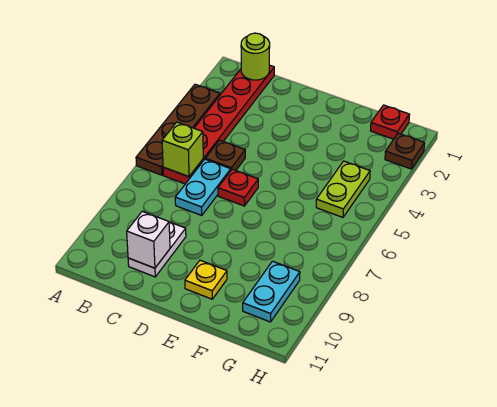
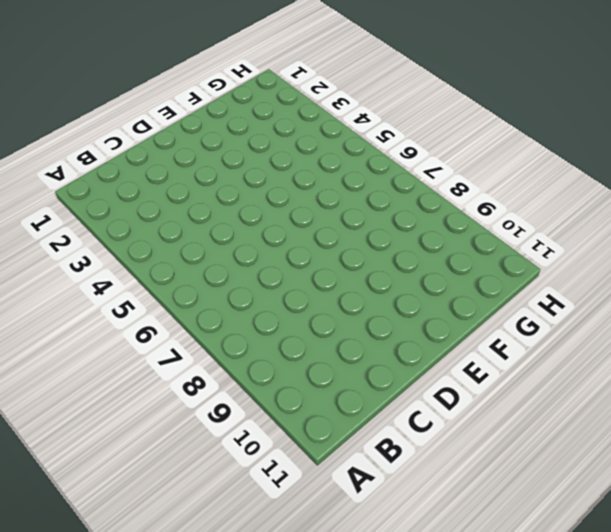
none -> brown plate A3:A6 level 1
none -> red plate B1:B6 level 1
none -> brown plate C5 level 1

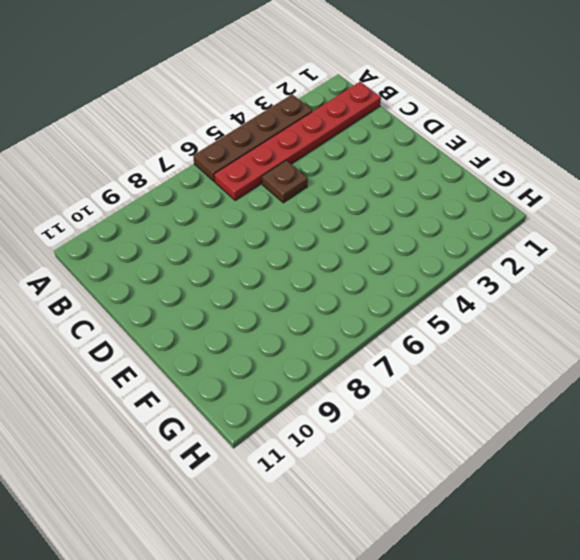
none -> cyan plate C6:C7 level 1
none -> white plate C9:C10 level 1
none -> red plate D6 level 1

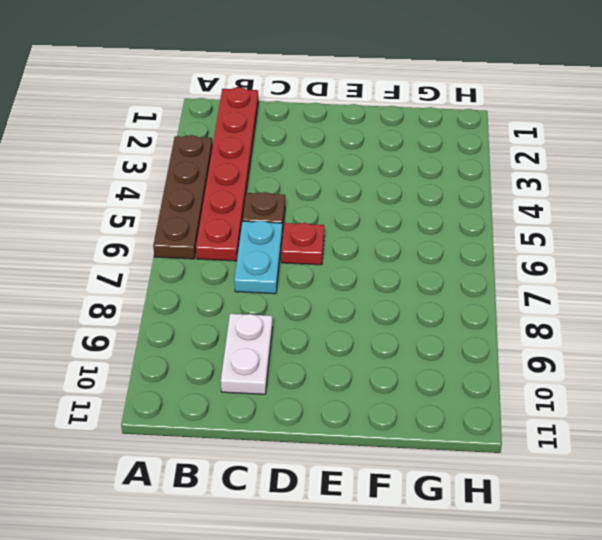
none -> yellow plate E10 level 1
none -> red plate G1 level 1
none -> lime plate G4:G5 level 1

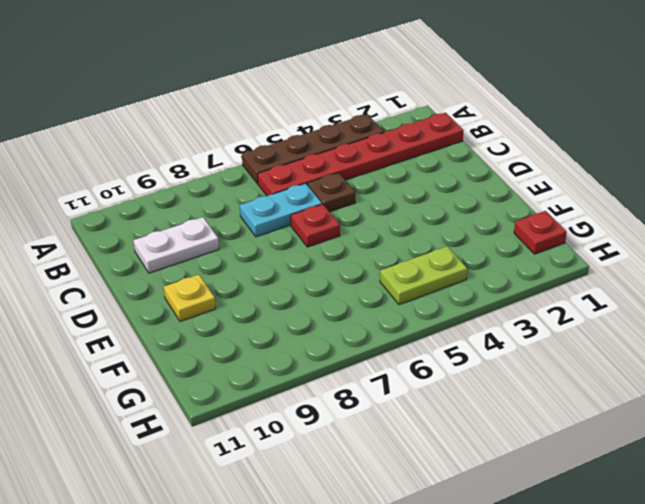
none -> cyan plate G9:G10 level 1
none -> brown plate H2 level 1
none -> lime round brick B1 level 2

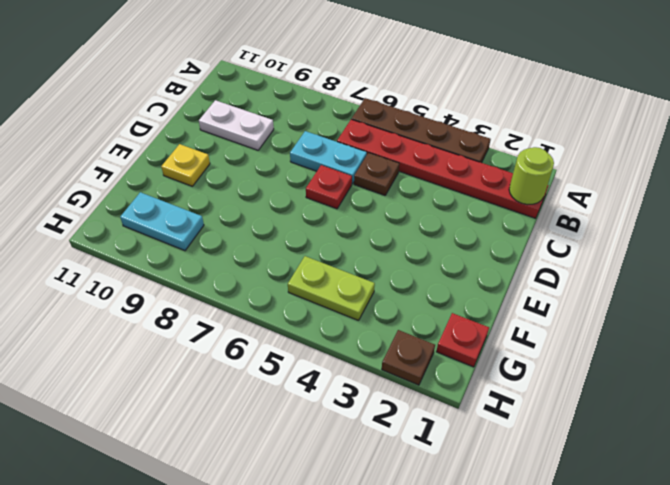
none -> lime brick B6 level 2
none -> white brick C10 level 2

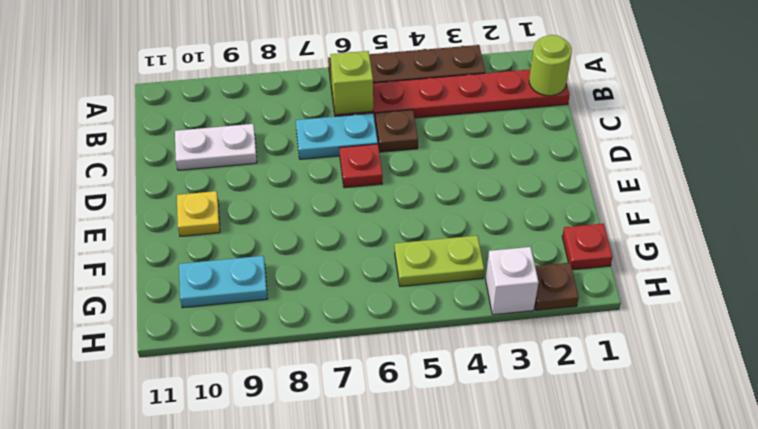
white brick H3 level 1 -> white brick C10 level 2

